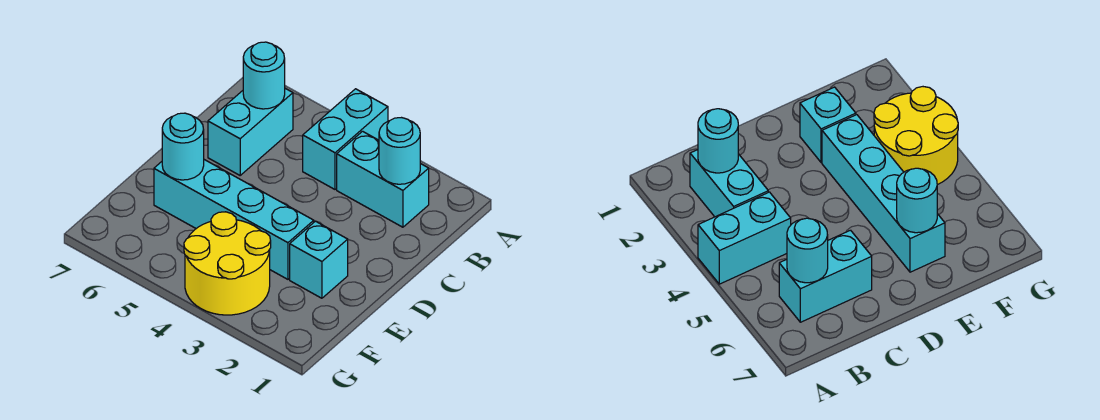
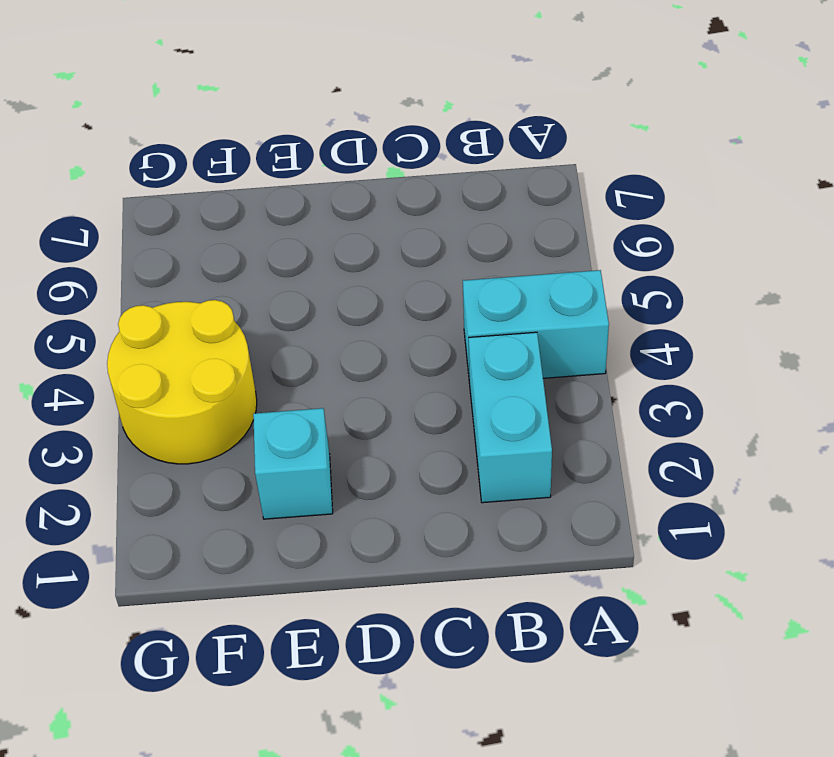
none -> cyan brick B6:C6 level 1
none -> cyan brick E3:E6 level 1

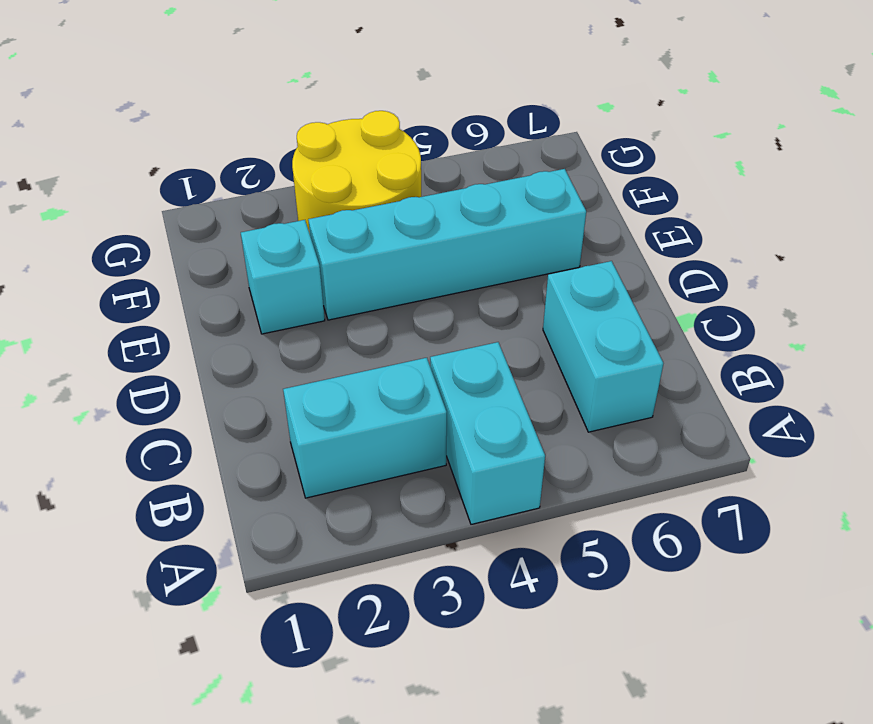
none -> cyan round brick B2 level 2
none -> cyan round brick B6 level 2

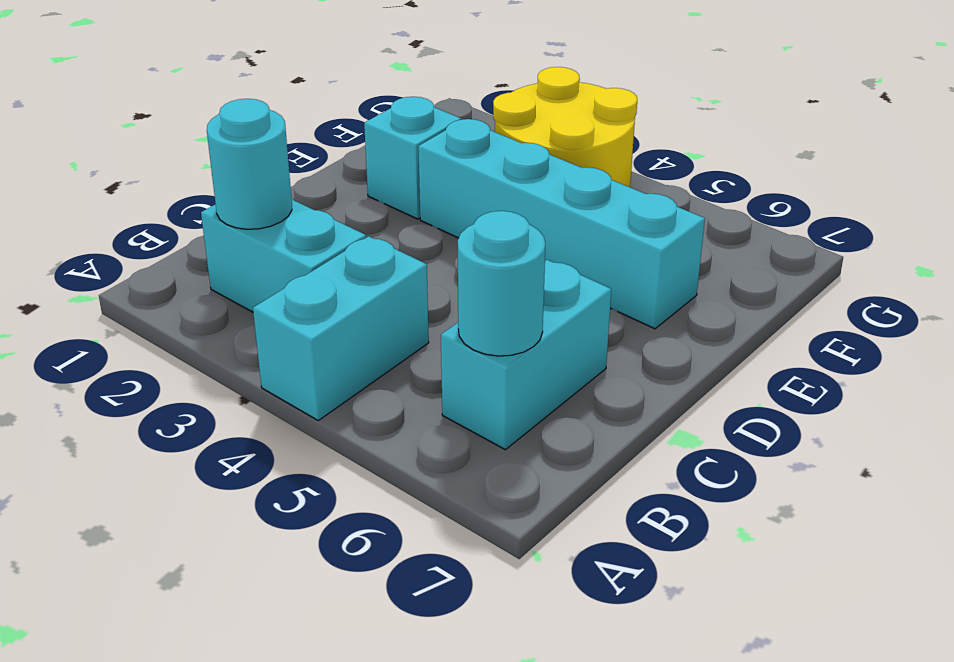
none -> cyan round brick E6 level 2

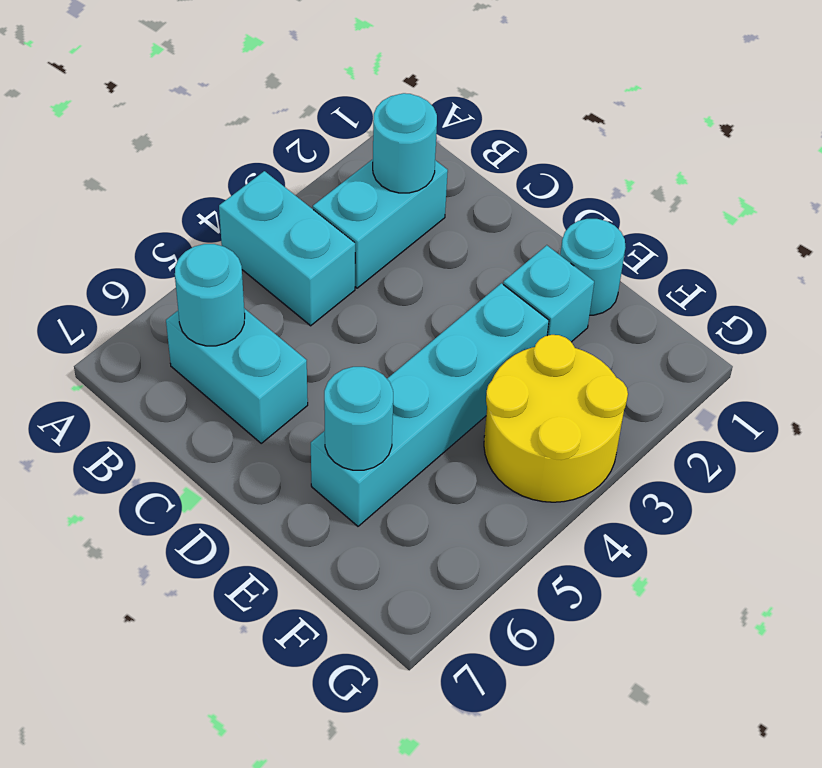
cyan round brick E1 level 1 -> none

